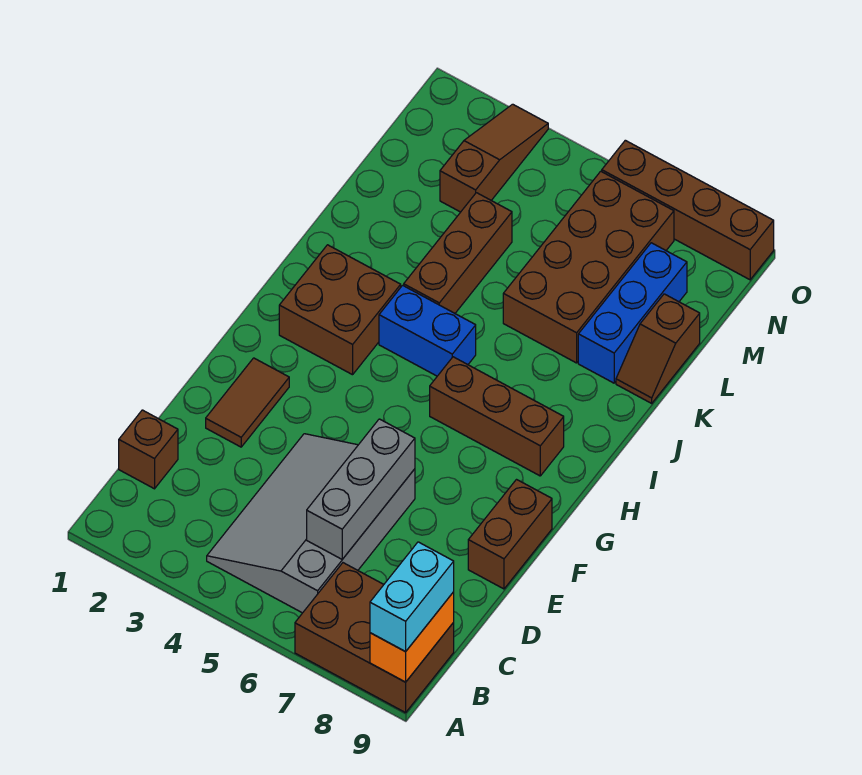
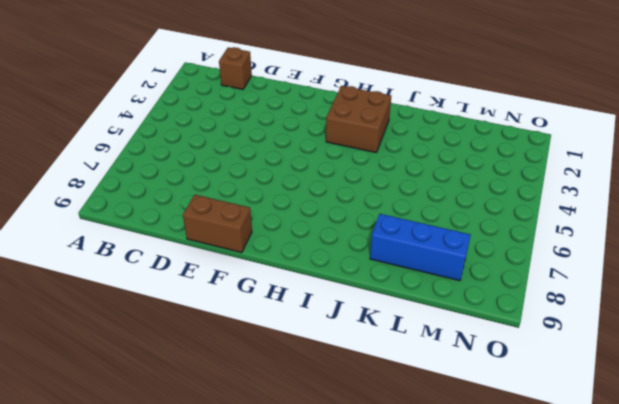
none -> brown brick A7:B9 level 1
none -> grey slope B4:E6 level 1 top 6
none -> brown tile E2:F2 level 1

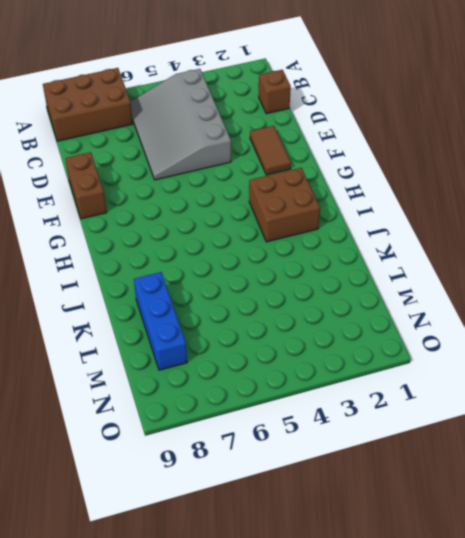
grey slope B4:E6 level 1 top 4 -> grey slope B4:E6 level 1 top 6
none -> brown brick H6:H8 level 1
none -> blue brick I4:I5 level 1
none -> brown brick J4:L4 level 1

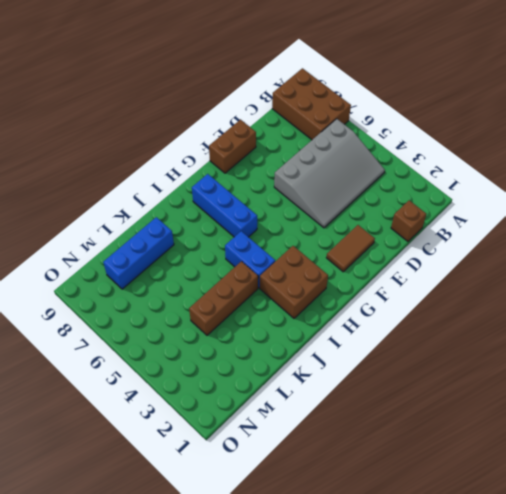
blue brick H6:H8 level 1 -> brown brick H6:H8 level 1
none -> brown brick K6:N7 level 1
none -> brown slope K9:L9 level 1 top L
none -> brown slope M3:O3 level 1 top M

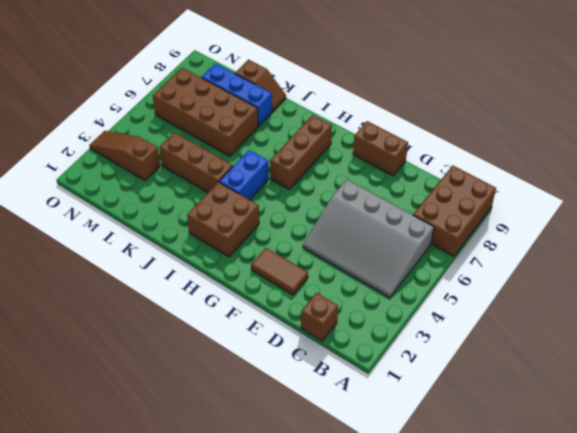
none -> brown brick O6:O9 level 1
none -> orange brick A9:B9 level 2
none -> grey brick C6:E6 level 2

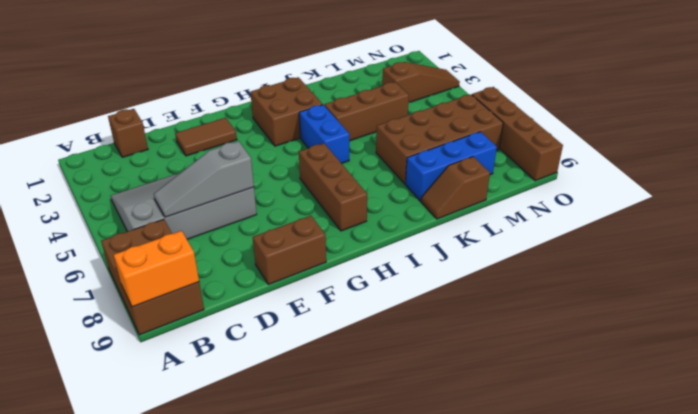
grey slope C6:E6 level 2 top E -> grey brick C6:E6 level 2
none -> cyan brick A9:B9 level 3

